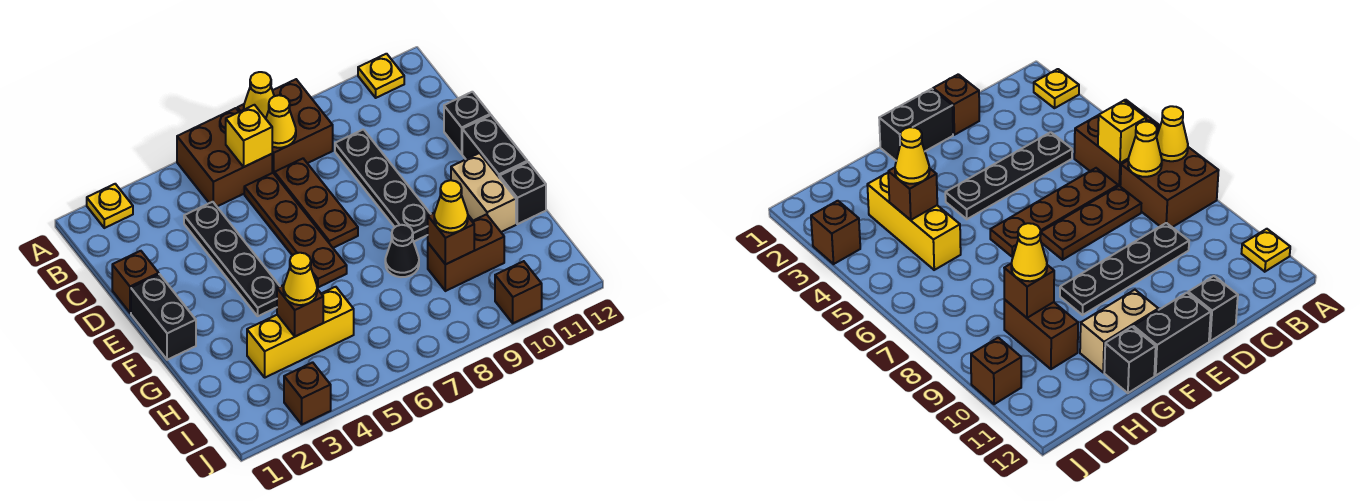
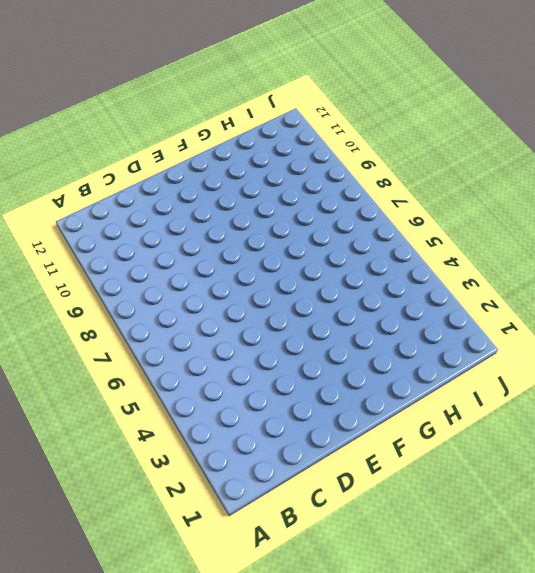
none -> yellow plate A2 level 1
none -> brown brick A5:B6 level 1
none -> brown brick A7:B8 level 1

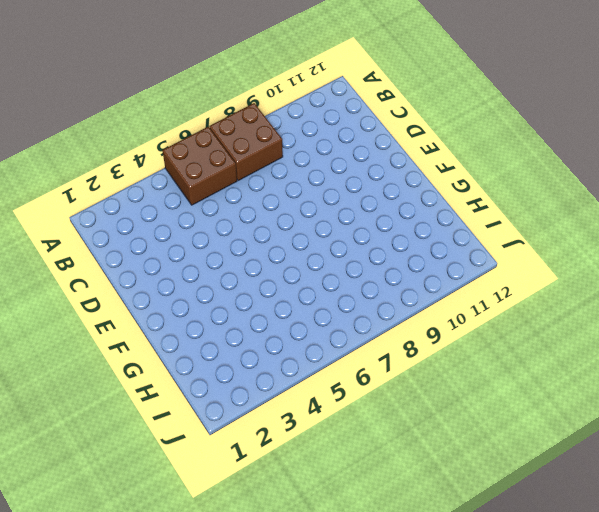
none -> yellow plate A2 level 1
none -> yellow plate A11 level 1
none -> black plate C4:F4 level 1

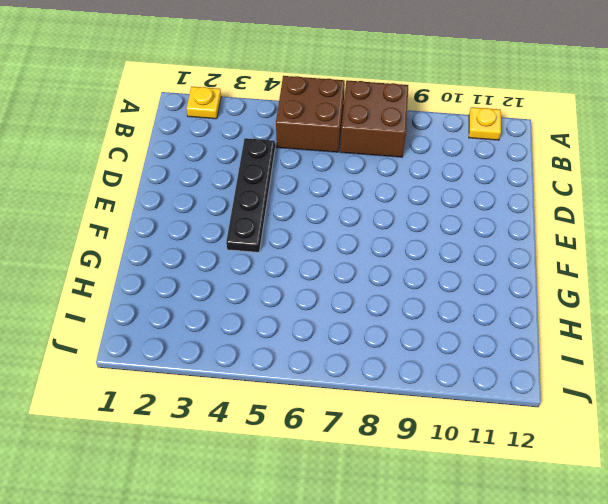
none -> brown plate C6:F6 level 1
none -> brown plate C7:E7 level 1
none -> black plate C9:F9 level 1

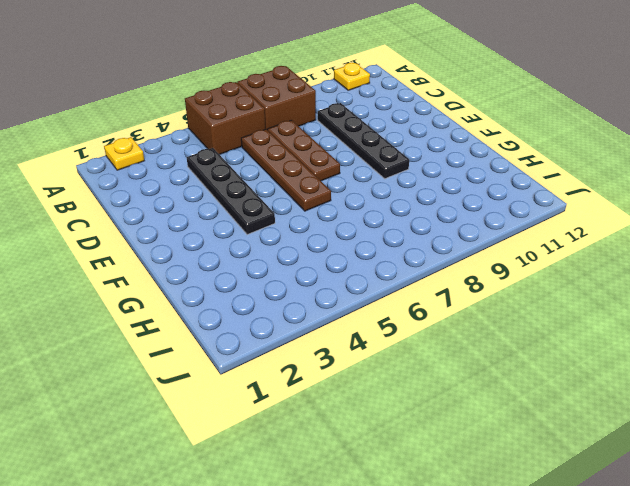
none -> brown brick D1 level 1
none -> black brick D12 level 1
none -> black brick E1:F1 level 1

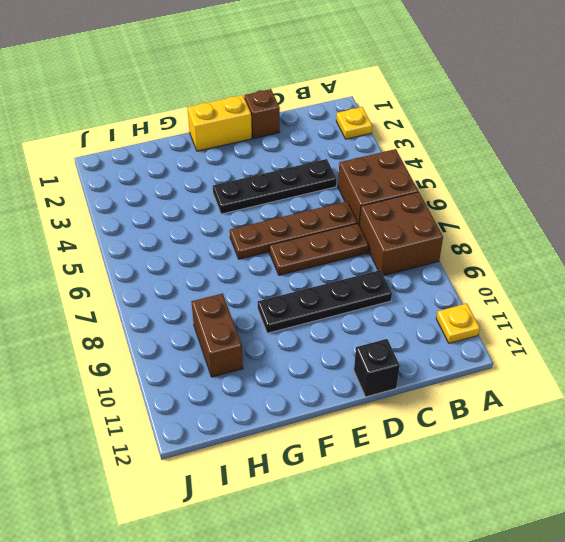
yellow brick E1:F1 level 1 -> black brick E1:F1 level 1
none -> black brick E12:F12 level 1
none -> tan brick F11:G11 level 1
none -> black cone G8 level 1

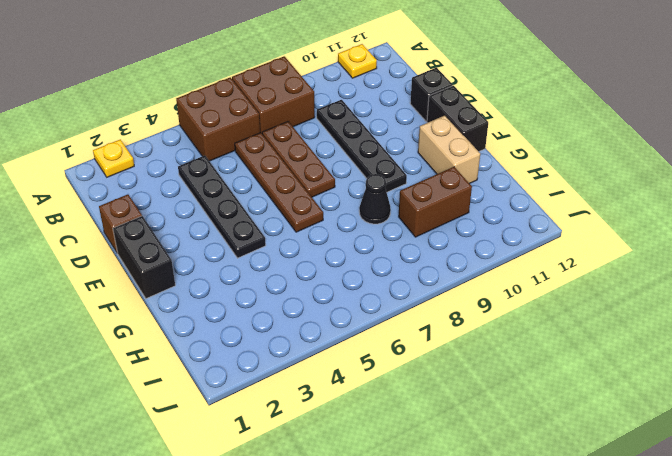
none -> black brick G12 level 1
none -> yellow brick H3:H5 level 1
none -> brown brick J3 level 1

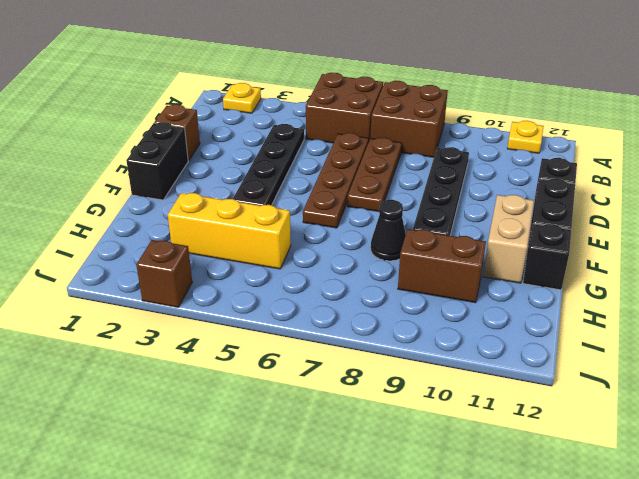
none -> brown brick J10 level 1
none -> yellow cone A7 level 2
none -> yellow brick B6 level 2

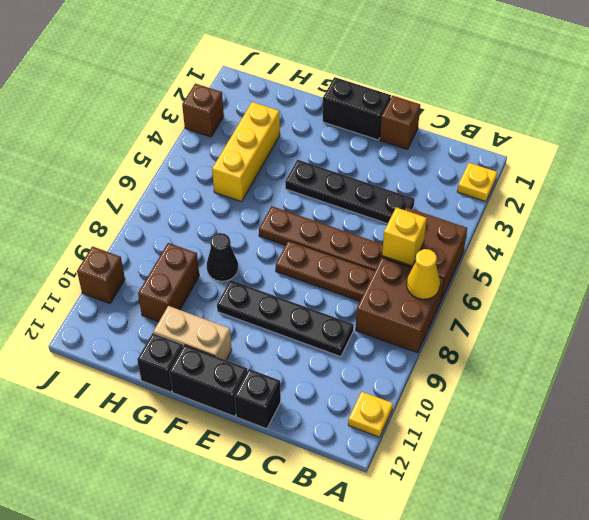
none -> yellow cone B7 level 2
none -> brown brick H4 level 2
none -> brown brick H9 level 2

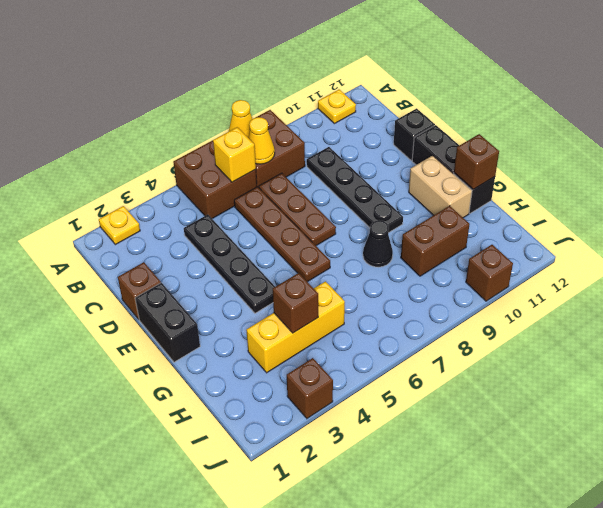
brown brick G12 level 2 -> brown brick H9 level 2
none -> yellow cone H4 level 3
none -> yellow cone H9 level 3

